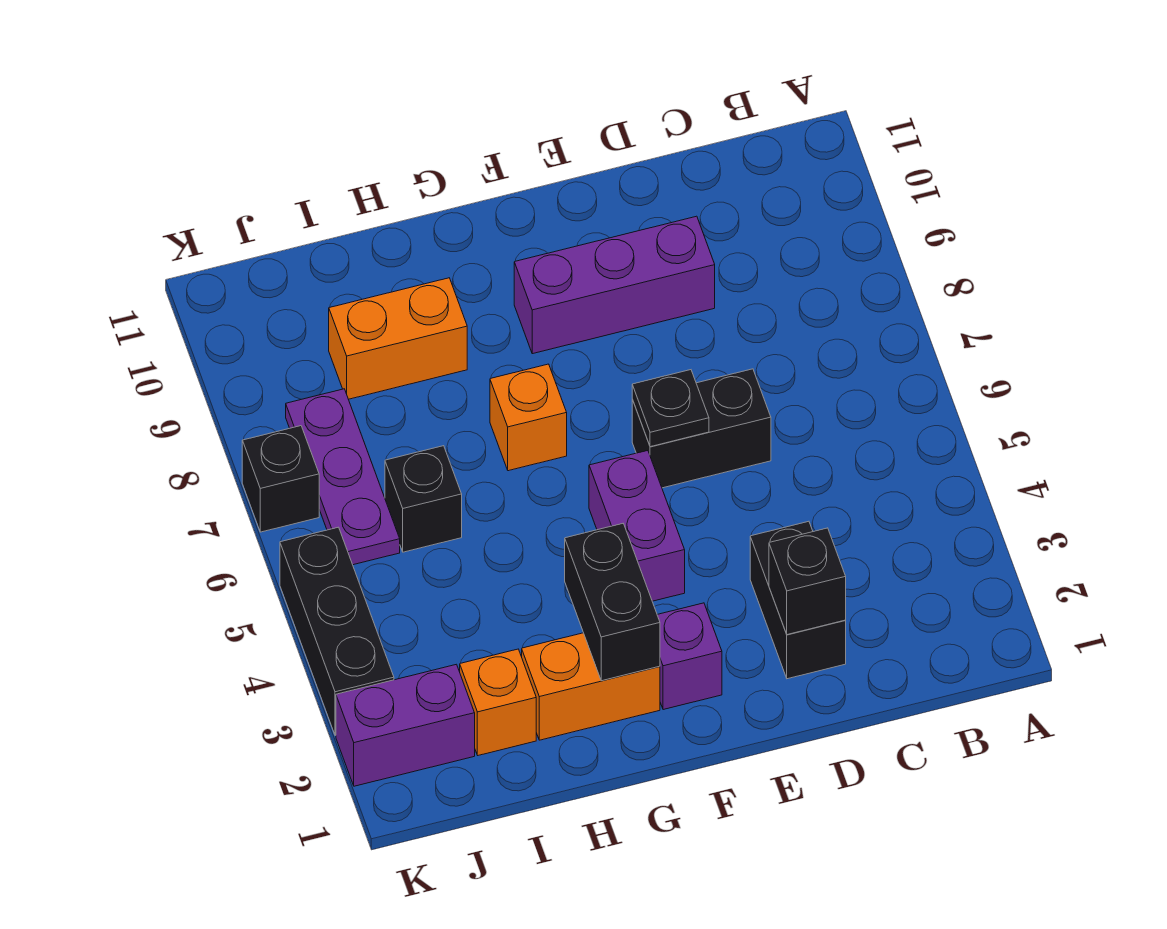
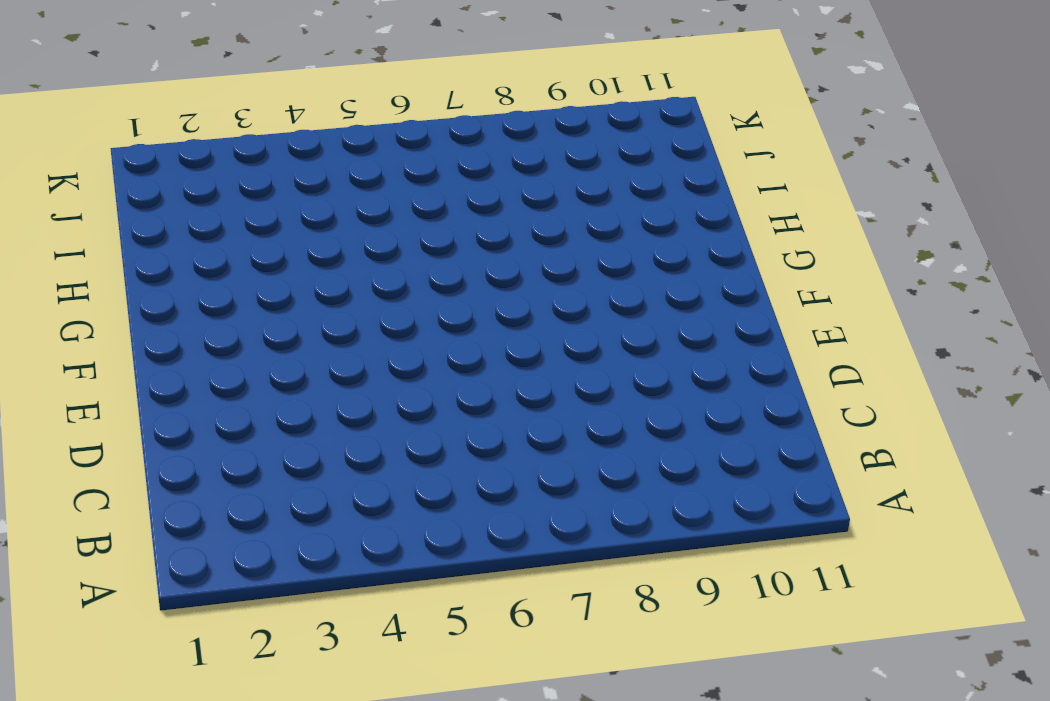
none -> black brick D2:D3 level 1
none -> black brick D6:E6 level 1
none -> purple brick D9:F9 level 1

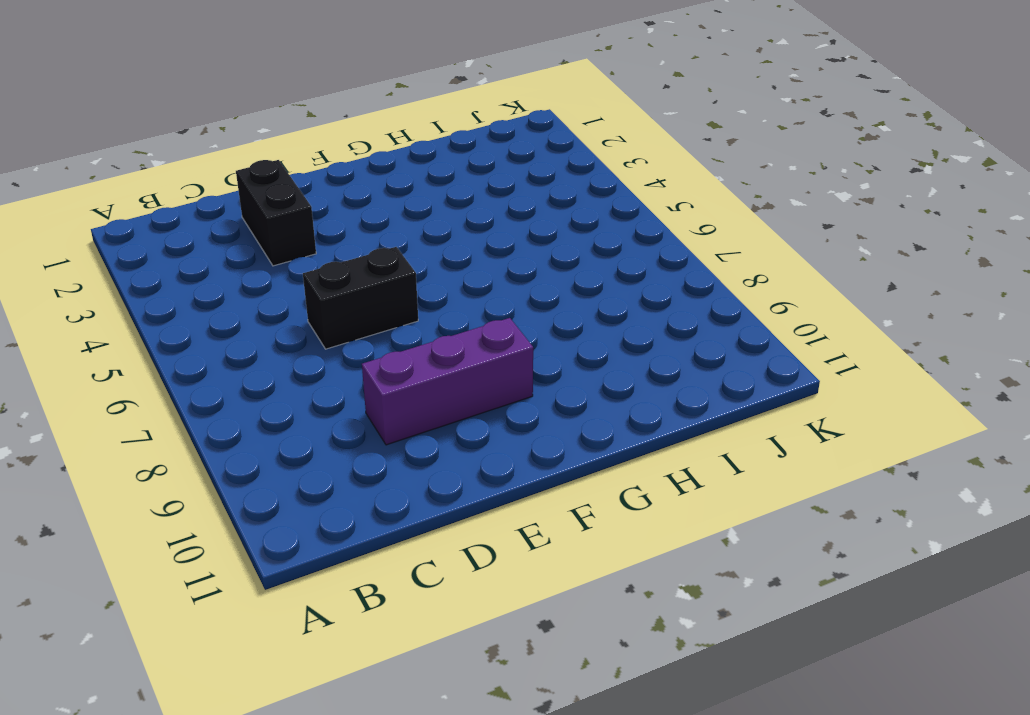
none -> purple brick F2 level 1
none -> purple brick F4:F5 level 1
none -> orange brick G2:H2 level 1

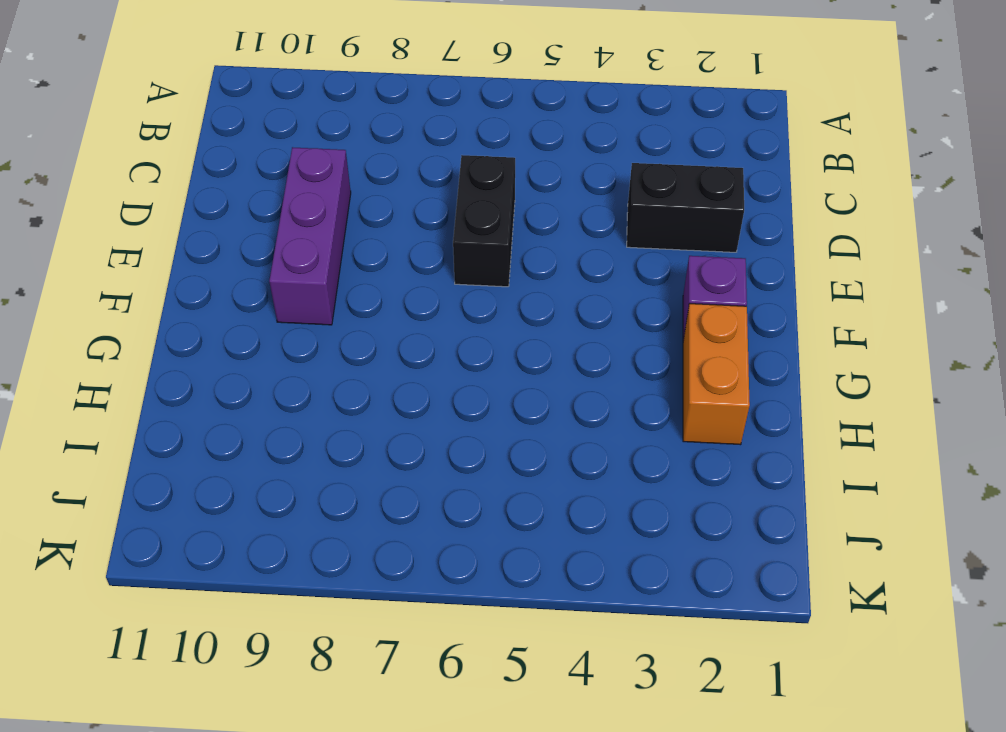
none -> purple brick F4:F5 level 1
none -> orange brick G7 level 1
none -> orange brick H9:I9 level 1

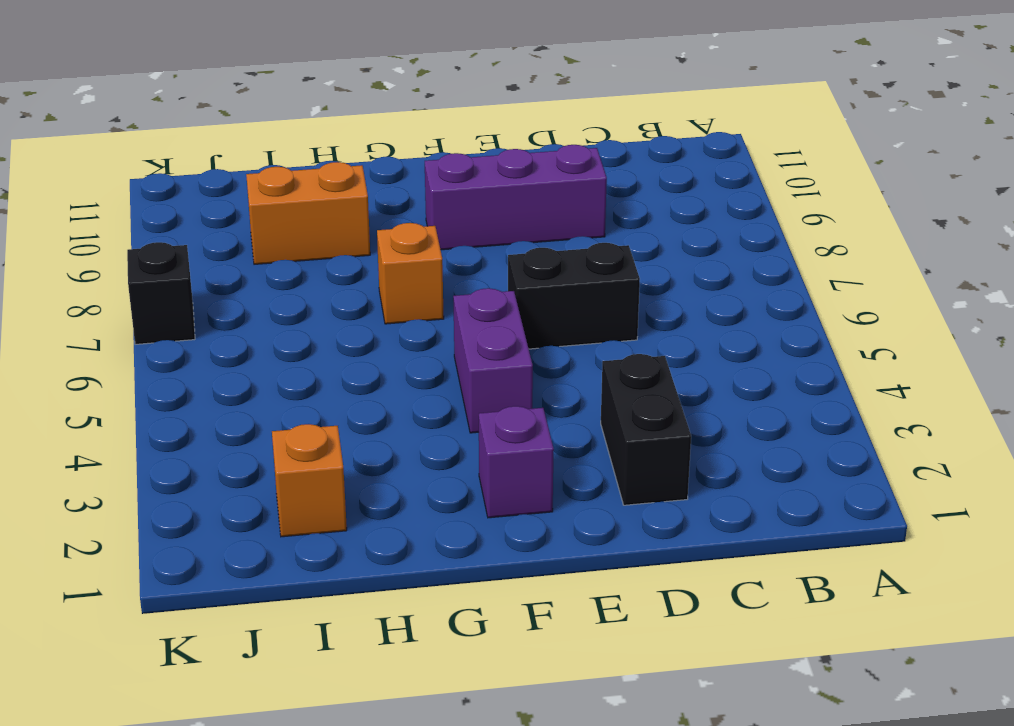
none -> orange brick G2:H2 level 1
none -> black brick I6 level 1
none -> purple brick J2:K2 level 1

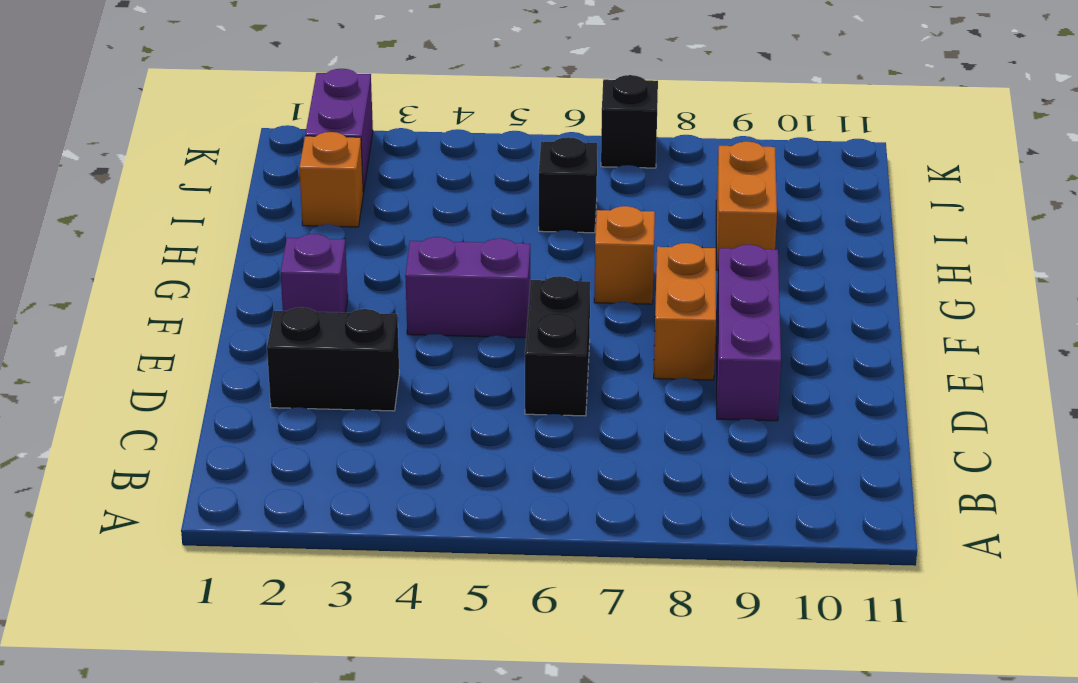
orange brick E8:F8 level 1 -> orange brick G2:H2 level 1
none -> purple plate J6:J8 level 1
none -> black brick K3:K5 level 1
none -> black brick D2 level 2

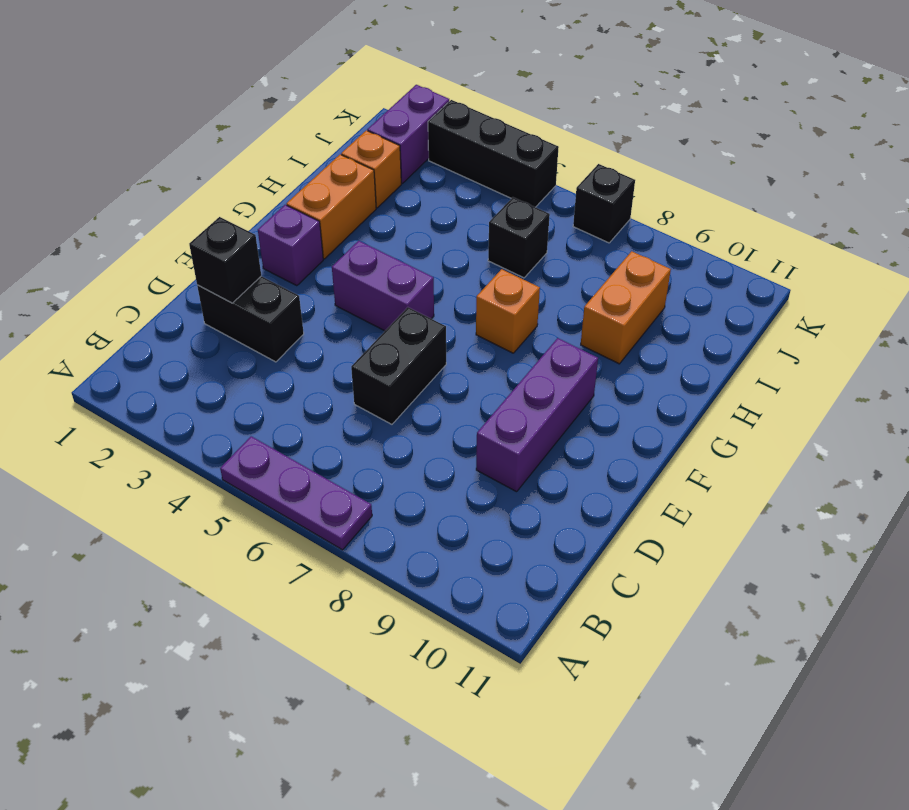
purple plate A5:A7 level 1 -> purple plate J6:J8 level 1
none -> black plate E6 level 2
none -> black brick G2:G3 level 2

